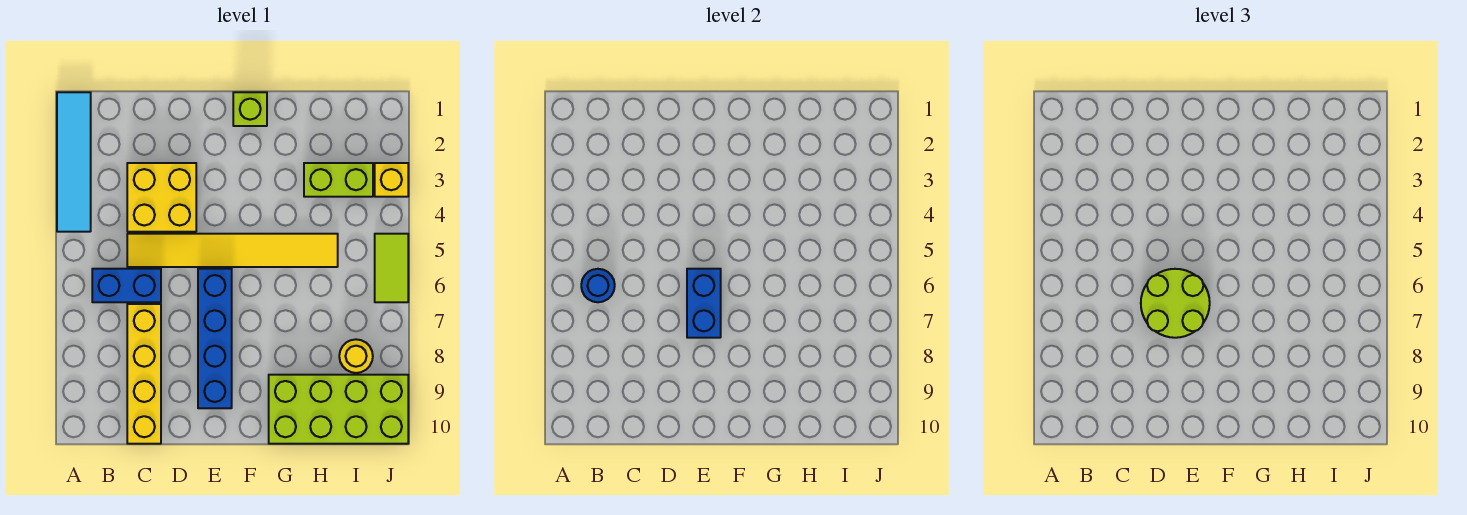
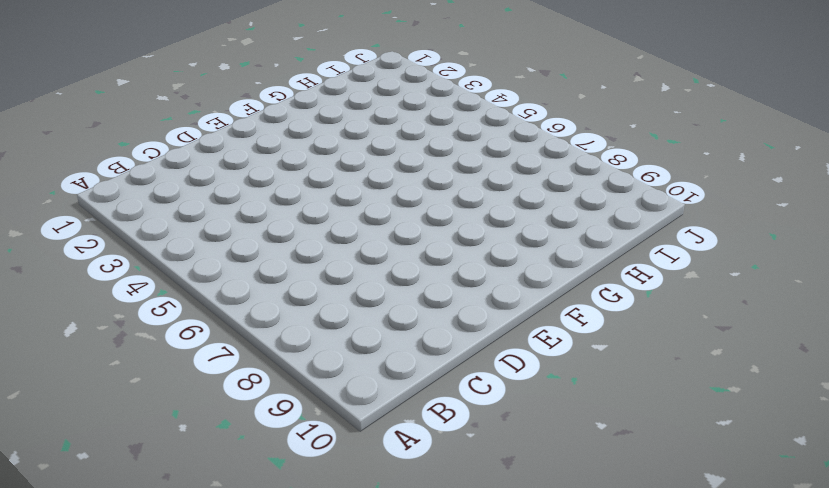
none -> cyan tile A1:A4 level 1
none -> blue brick B6:C6 level 1
none -> yellow brick C3:D4 level 1

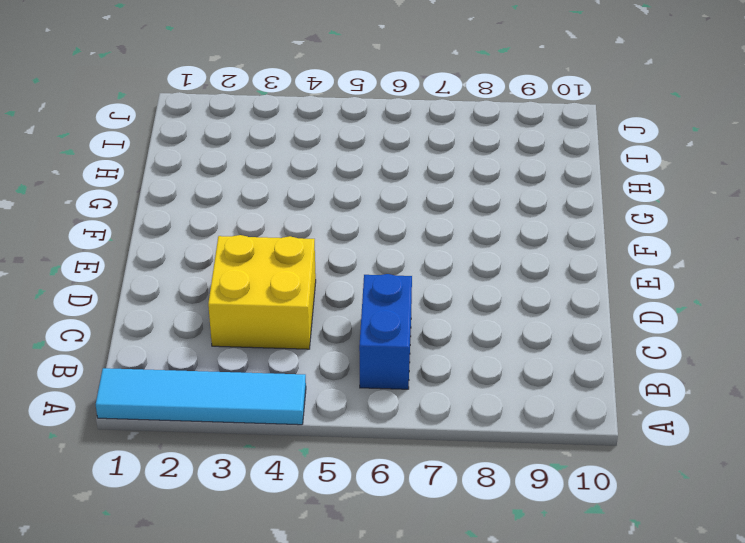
none -> yellow tile C5:H5 level 1
none -> yellow brick C7:C10 level 1
none -> blue brick E6:E9 level 1

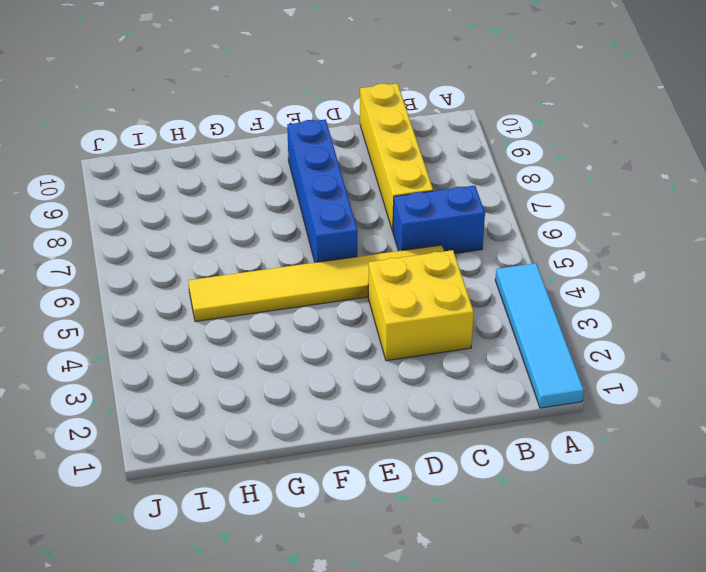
none -> lime brick F1 level 1
none -> lime brick G9:J10 level 1
none -> lime brick H3:I3 level 1

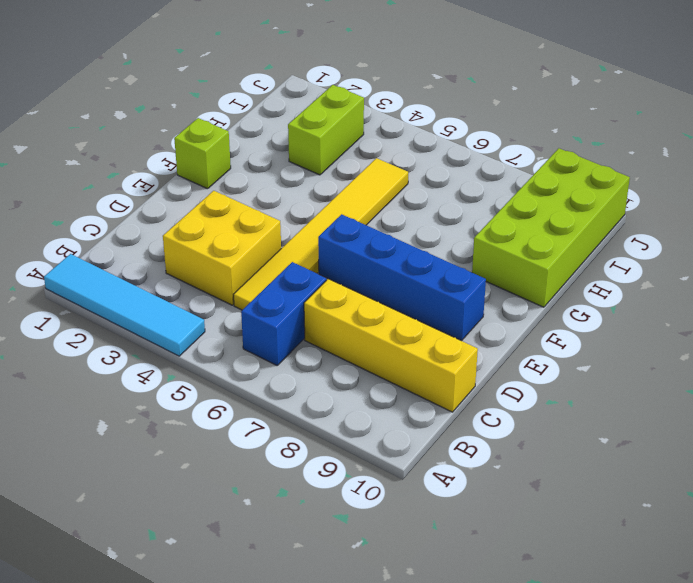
none -> yellow round brick I8 level 1
none -> yellow brick J3 level 1
none -> lime tile J5:J6 level 1

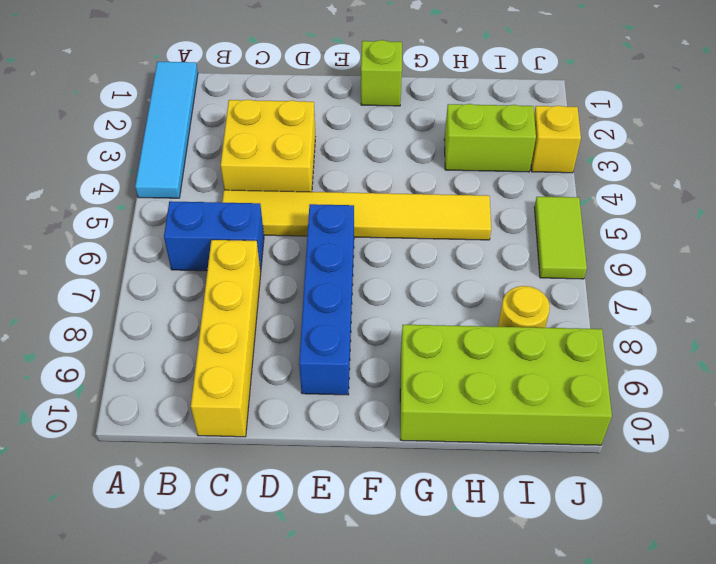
none -> blue round brick B6 level 2
none -> blue brick E6:E7 level 2
none -> lime round brick D6:E7 level 3

